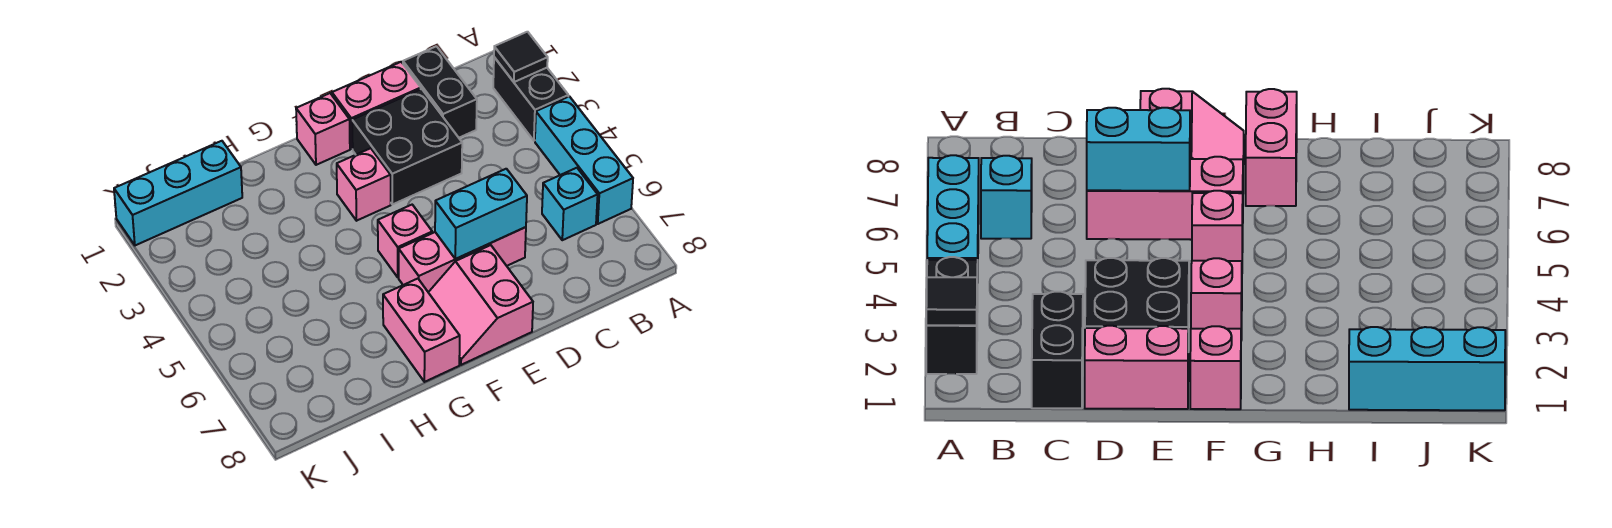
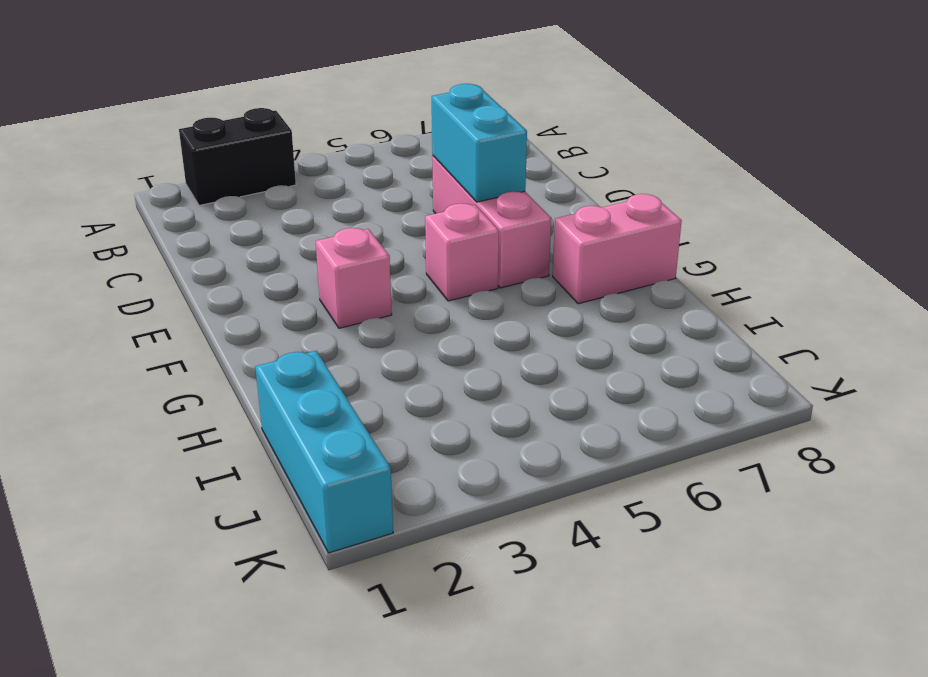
none -> cyan brick A4:A6 level 1
none -> cyan brick B6 level 1
none -> black brick C1:C2 level 1

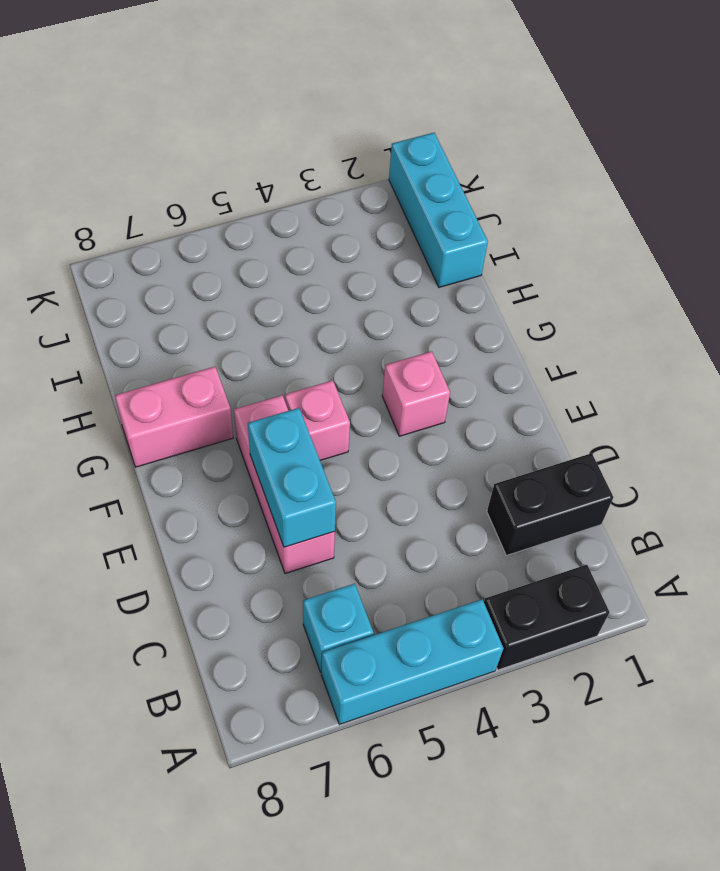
none -> pink brick D1:E1 level 1
none -> black brick D2:E3 level 1
none -> pink slope E7:F8 level 1 top E

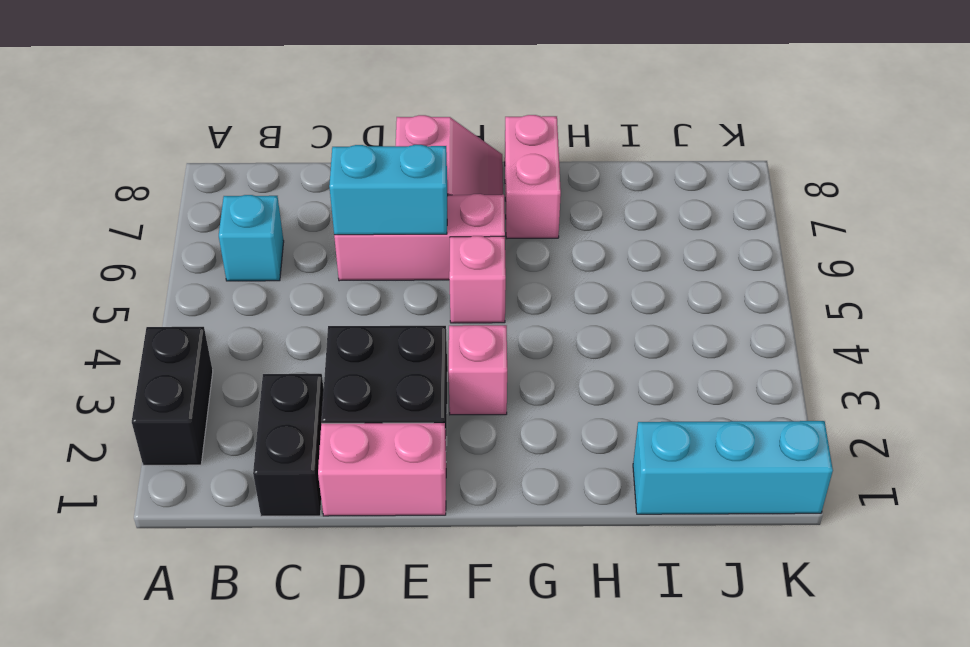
none -> cyan brick A4:A6 level 1
none -> pink brick F1 level 1
none -> black tile A2 level 2

